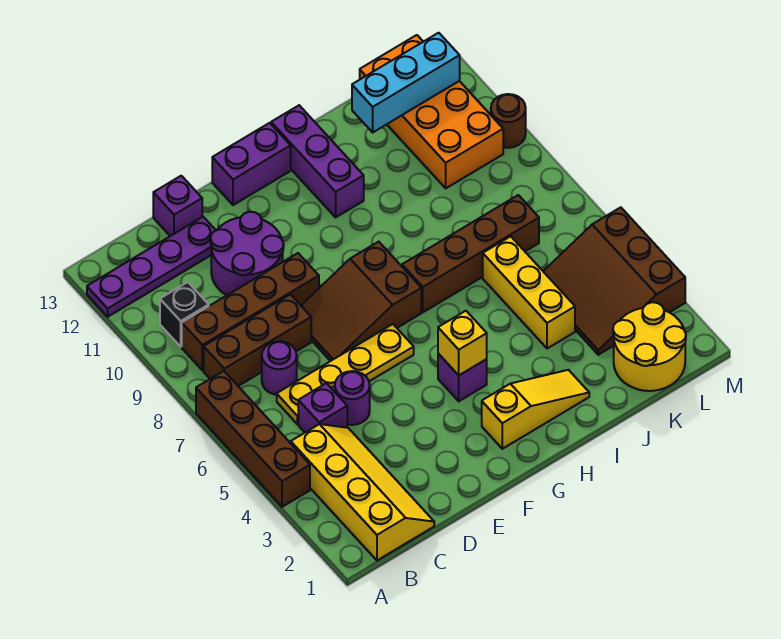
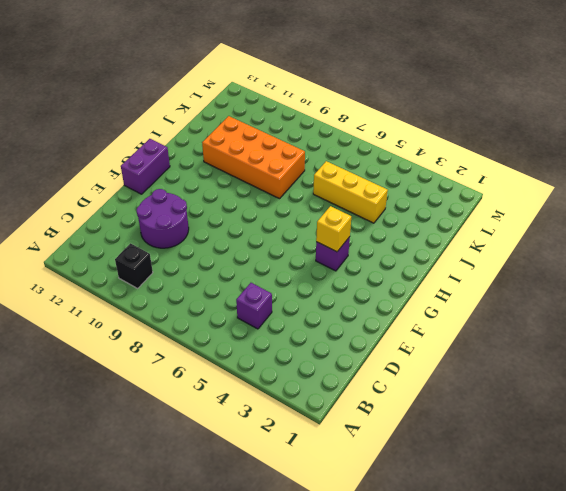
orange brick I8:J11 level 1 -> orange brick K10:L13 level 1
none -> brown brick A4:A7 level 1
none -> purple plate A12:D12 level 1
none -> yellow slope B1:C4 level 1 top B

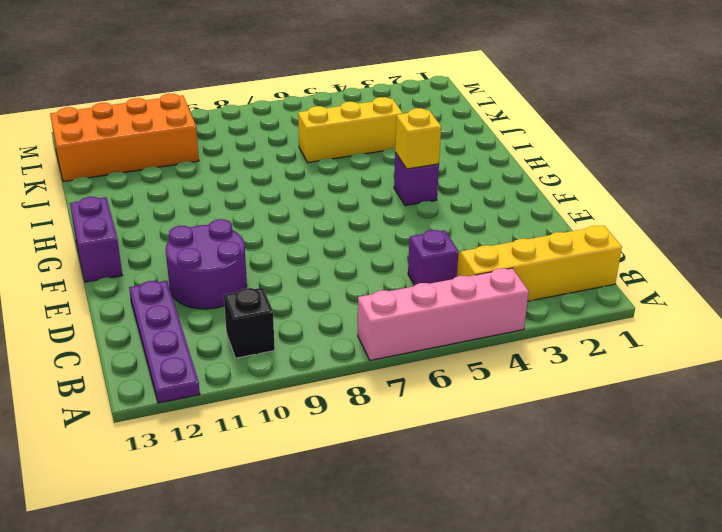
pink brick A4:A7 level 1 -> brown brick A4:A7 level 1
none -> brown brick B8:D8 level 1
none -> brown brick B9:E9 level 1
none -> yellow plate C6:F6 level 1

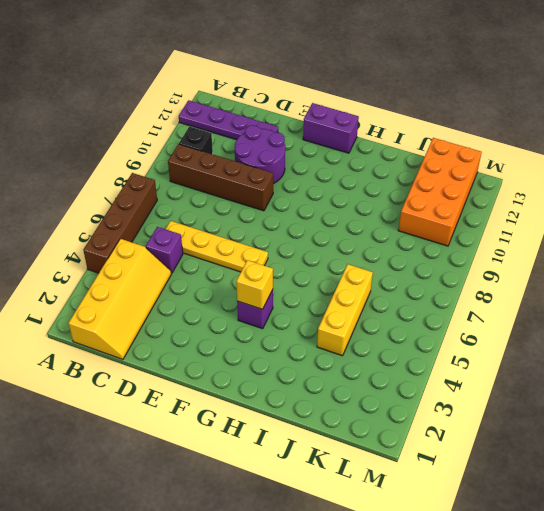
none -> brown brick B8:D8 level 1
none -> purple round brick C7 level 1
none -> purple round brick D5 level 1

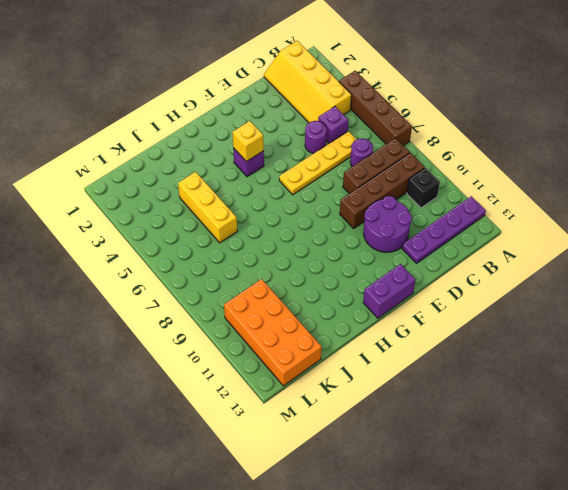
none -> purple brick D13 level 1
none -> brown slope E7:G8 level 1 top G
none -> yellow slope G2:I2 level 1 top G

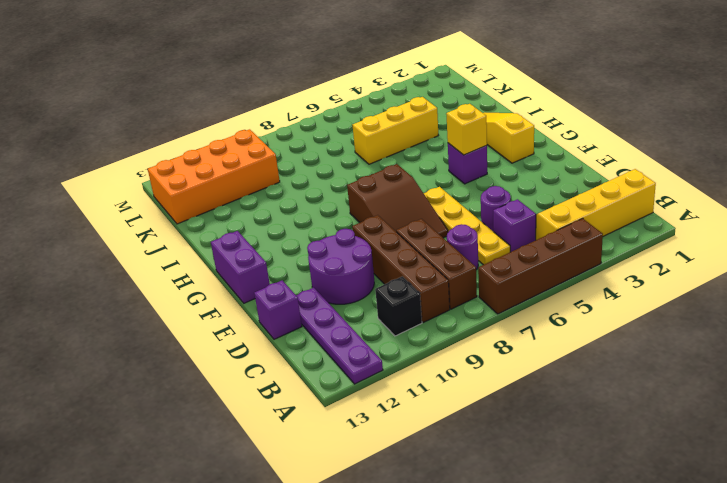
none -> brown brick H7:K7 level 1
none -> purple brick H11:H13 level 1
none -> yellow round brick K1:L2 level 1

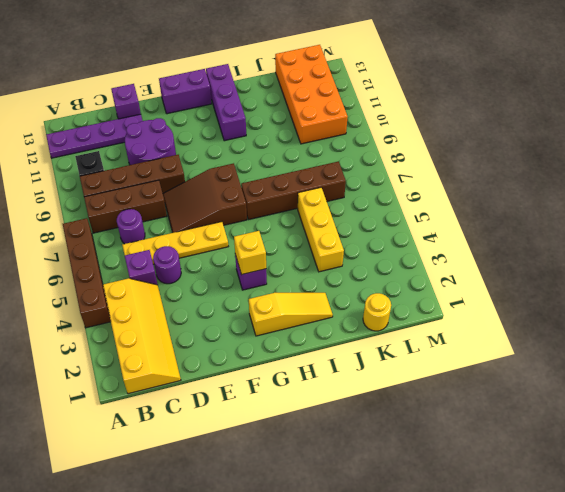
yellow round brick K1 level 1 -> yellow round brick K1:L2 level 1
none -> brown slope K3:M5 level 1 top M
none -> brown round brick M10 level 1
none -> cyan brick J12:L12 level 2

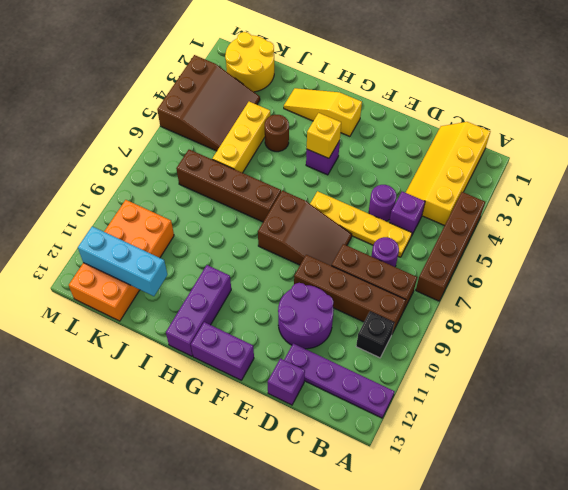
brown round brick I4 level 1 -> brown round brick M10 level 1

